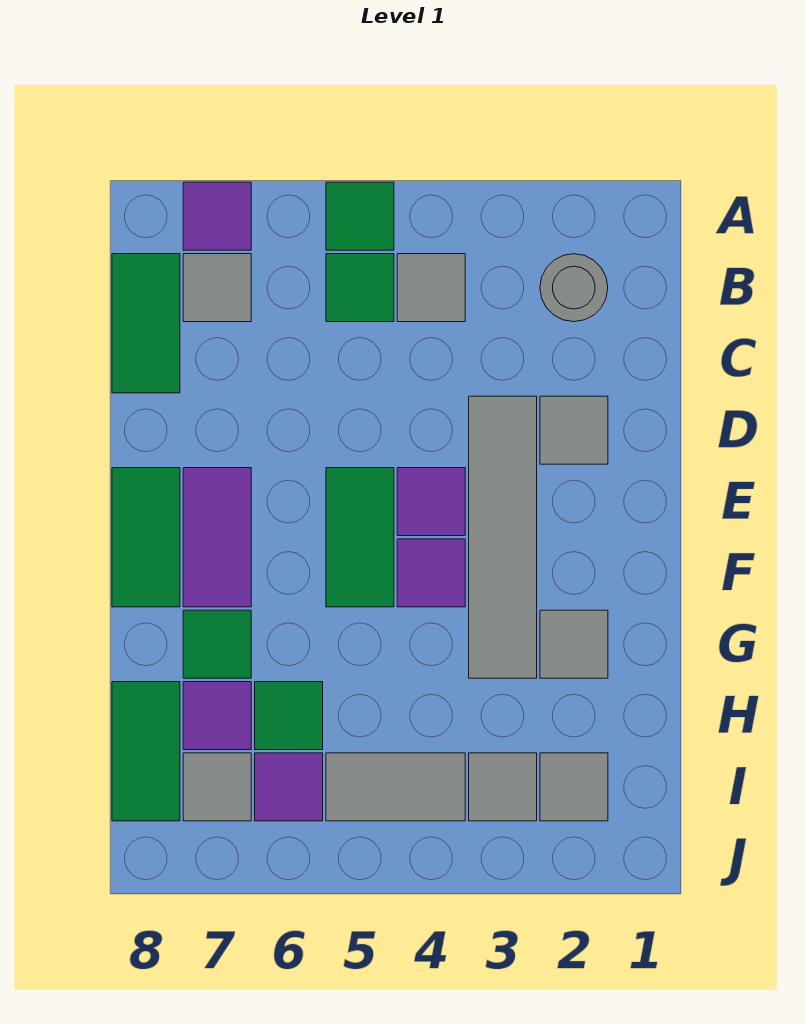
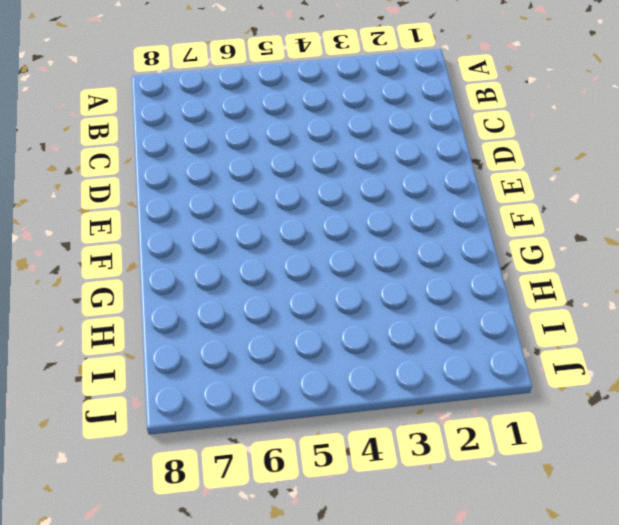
none -> green tile A5 level 1
none -> purple tile A7 level 1
none -> grey round brick B2 level 1

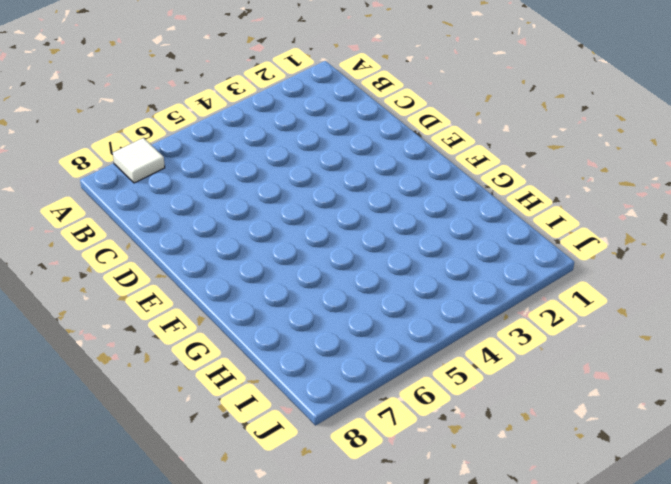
white tile A7 level 1 -> purple tile A7 level 1
none -> green tile A5 level 1
none -> grey round brick B2 level 1
none -> grey tile B4 level 1

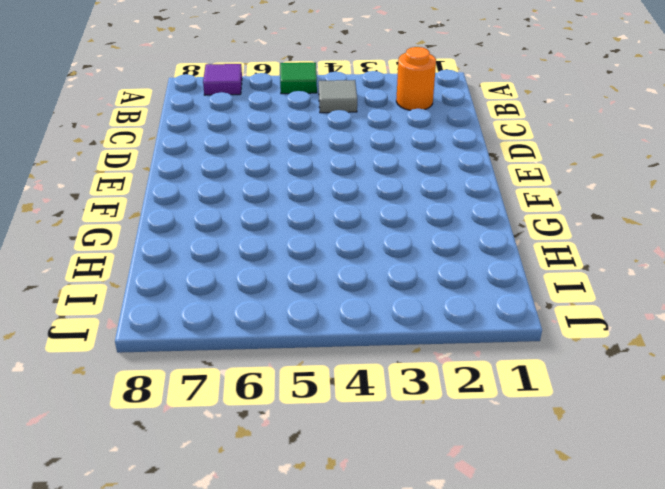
orange round brick B2 level 1 -> grey round brick B2 level 1
none -> green tile B5 level 1
none -> grey tile B7 level 1
none -> green tile B8:C8 level 1

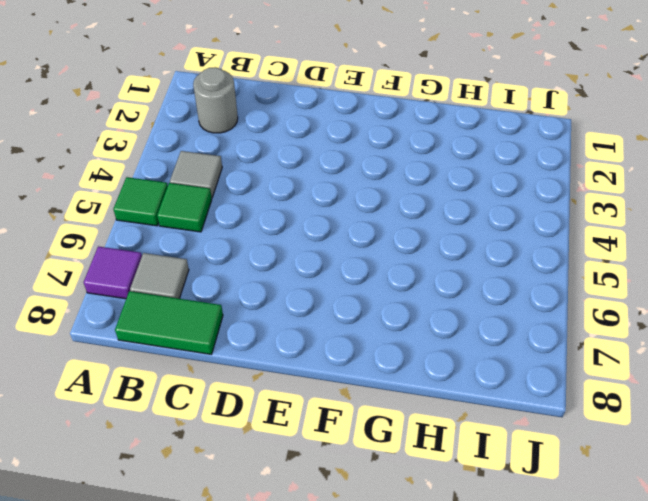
none -> grey tile D2 level 1
none -> grey tile D3:G3 level 1
none -> purple tile E4 level 1

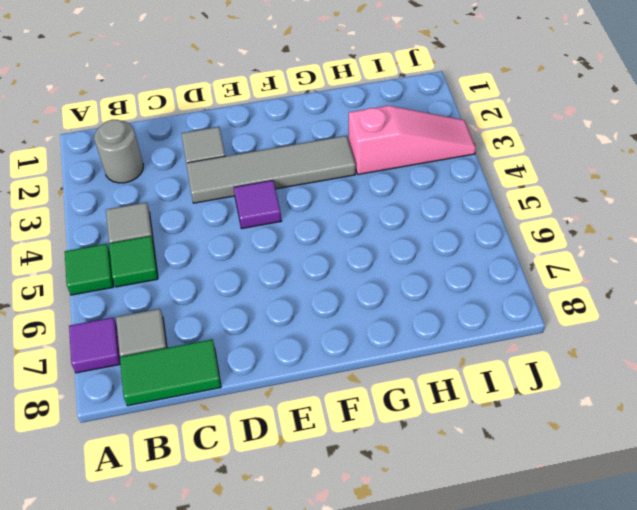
pink slope H3:J3 level 1 top H -> grey tile I3 level 1
none -> green tile E5:F5 level 1
none -> purple tile E7:F7 level 1
none -> green tile E8:F8 level 1

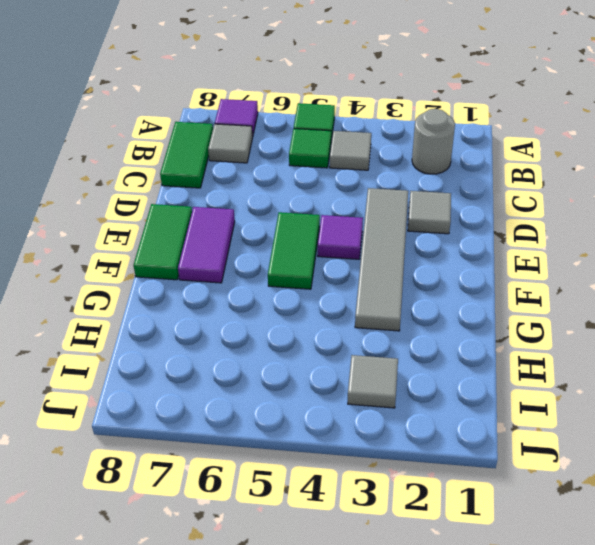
none -> purple tile F4 level 1
none -> grey tile G2 level 1
none -> green tile G7 level 1

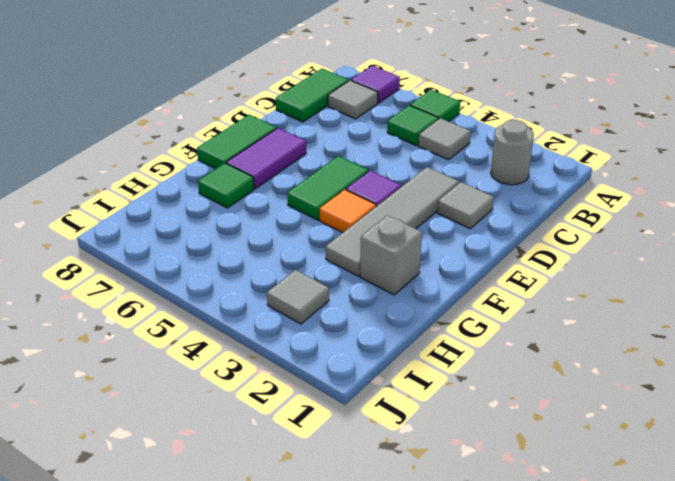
orange tile F4 level 1 -> purple tile F4 level 1
grey brick G2 level 1 -> grey tile G2 level 1
none -> green tile H6 level 1
none -> purple tile H7 level 1
none -> green tile H8:I8 level 1

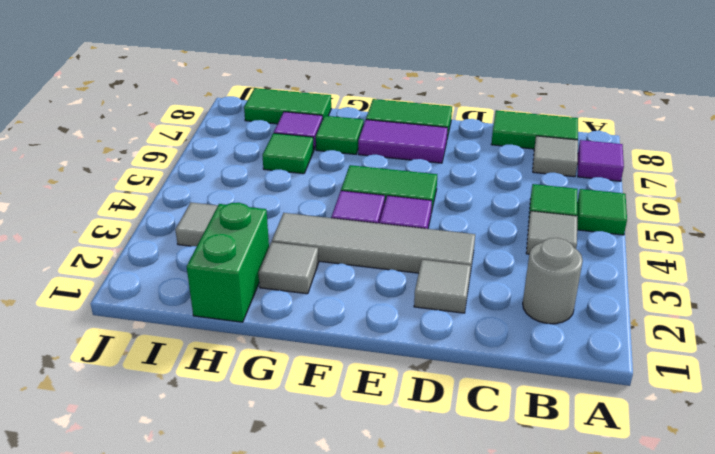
green brick H1:H2 level 1 -> none
none -> grey tile I2 level 1
none -> grey tile I4:I5 level 1
none -> purple tile I6 level 1

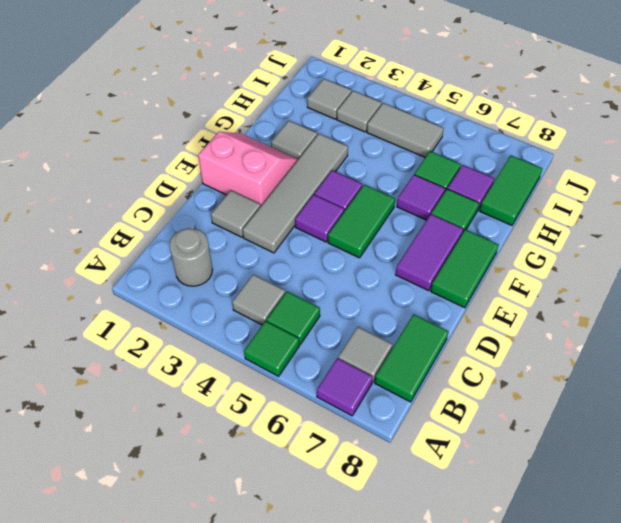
pink slope E1:F2 level 1 top E -> none
purple tile G6 level 1 -> purple tile I6 level 1
none -> grey tile I7 level 1

